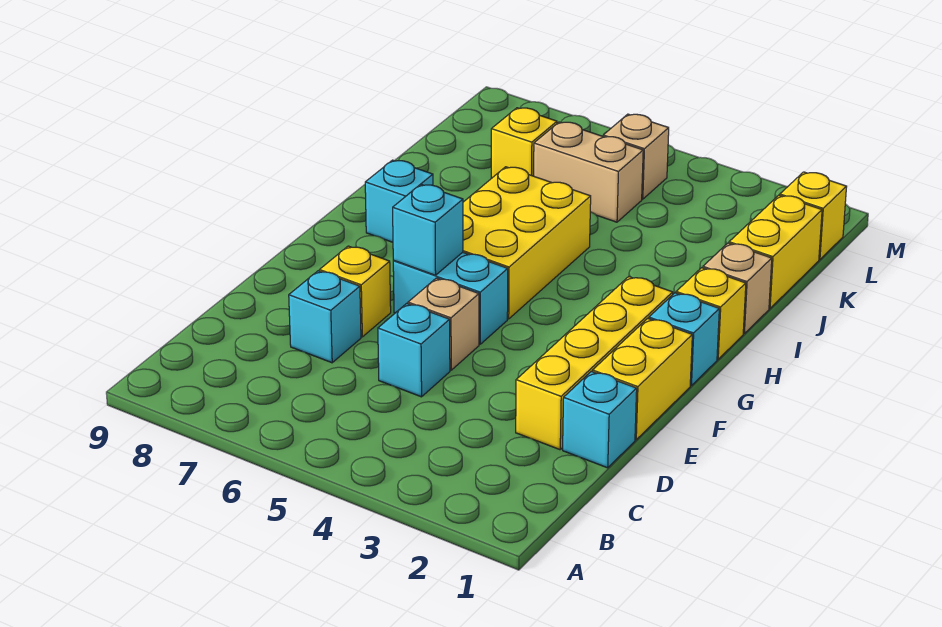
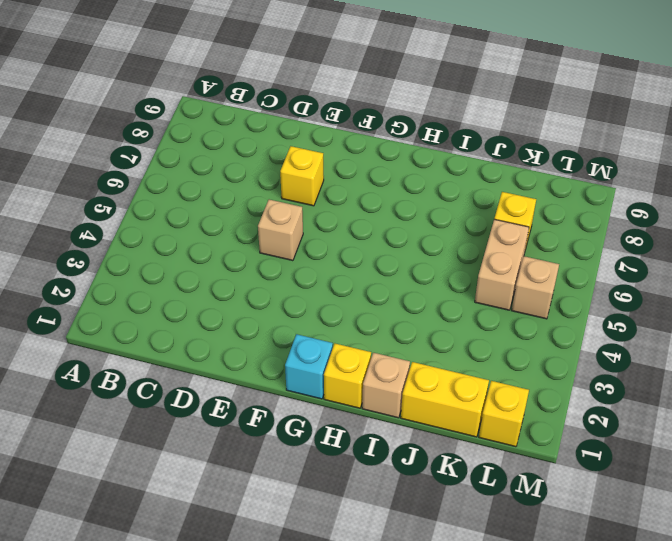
none -> cyan brick D1 level 1
none -> yellow brick D2:G2 level 1
none -> cyan brick D5 level 1

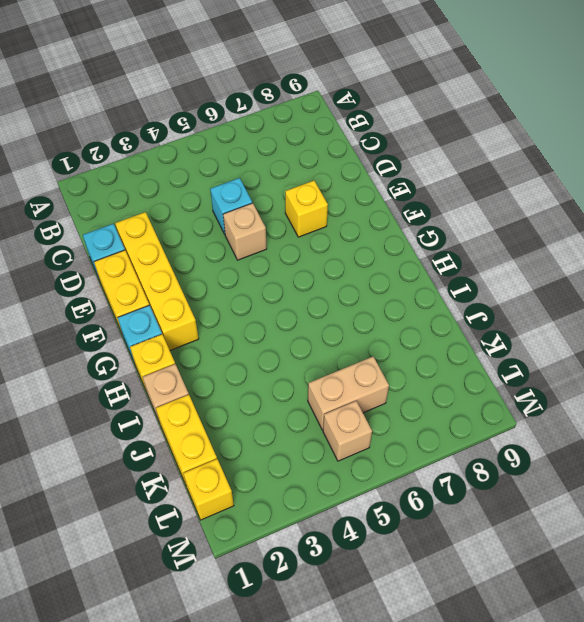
none -> cyan brick D7 level 1
none -> cyan brick F5:F6 level 1
none -> yellow brick G5:I6 level 1

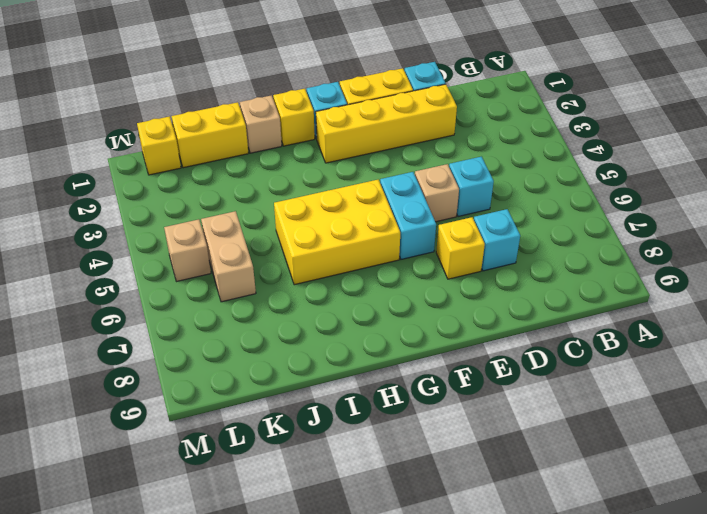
none -> cyan brick H8 level 1
none -> yellow brick K7 level 1
none -> cyan brick F6 level 2

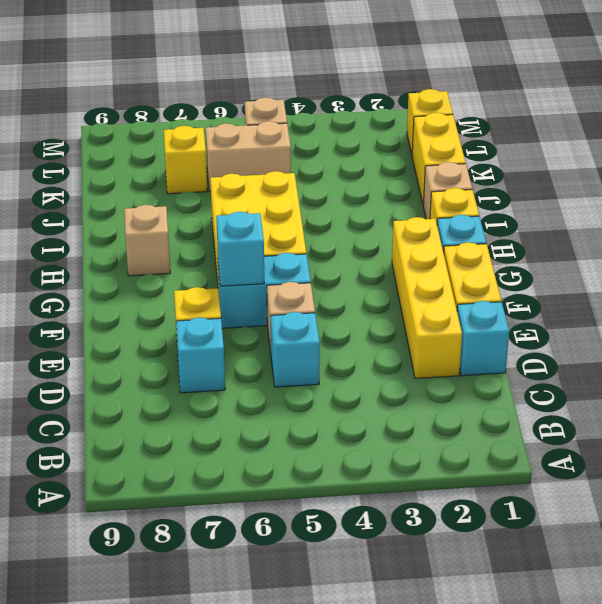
tan brick H8 level 1 -> cyan brick H8 level 1

